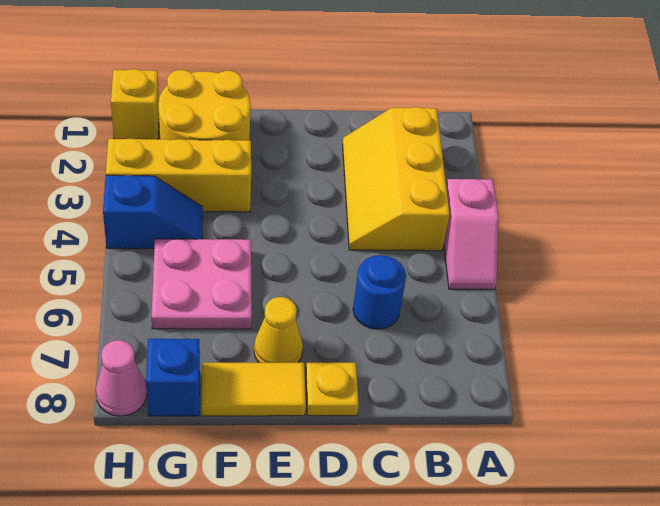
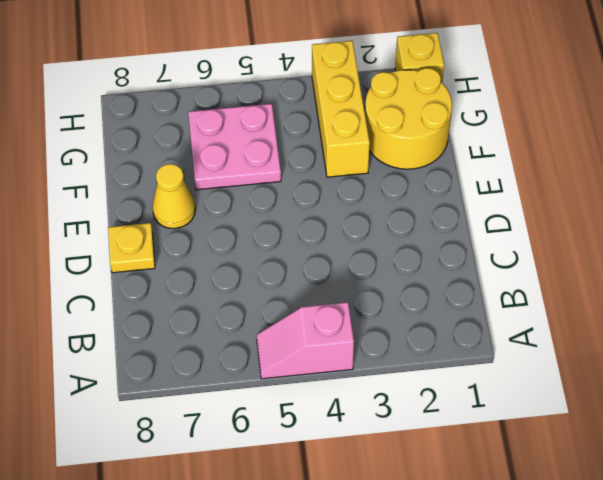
none -> yellow slope B2:C4 level 1 top B
none -> blue round brick C6 level 1
none -> yellow tile E8:F8 level 1

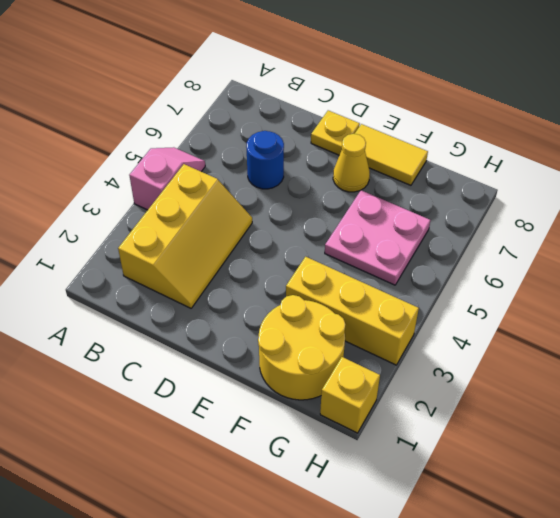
none -> blue slope G4:H4 level 1 top H
none -> blue brick G8 level 1
none -> pink cone H8 level 1

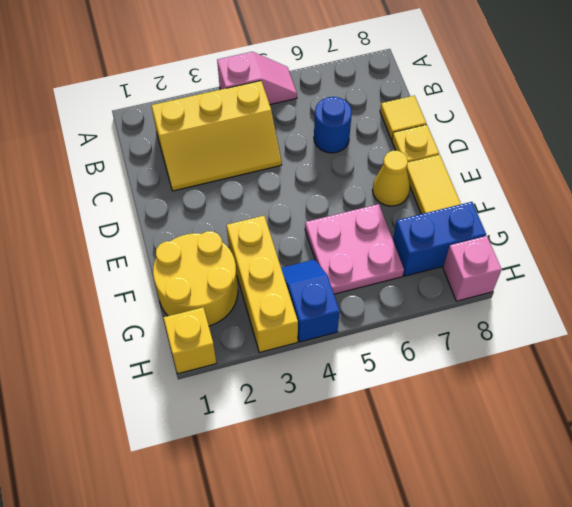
yellow tile C8 level 1 -> none
blue brick G7:G8 level 1 -> blue brick G8 level 1
pink brick H8 level 1 -> pink cone H8 level 1

